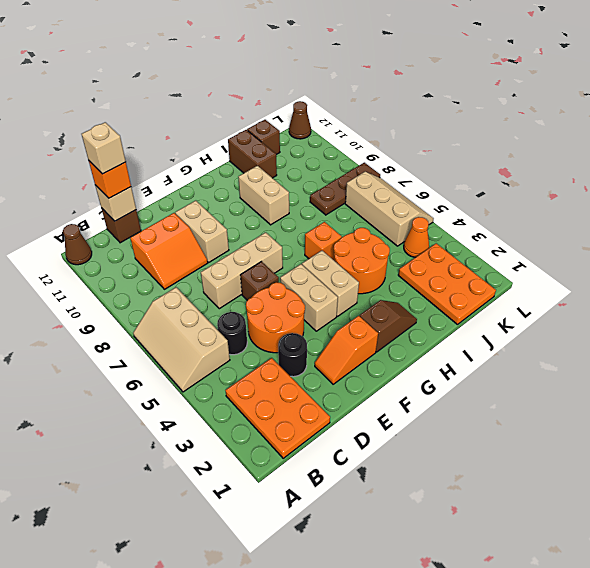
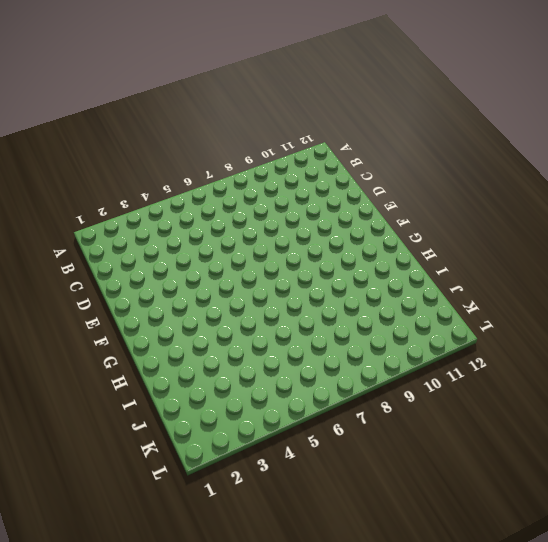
none -> tan slope A5:B7 level 1 top B
none -> brown cone A12 level 1
none -> orange plate B1:C3 level 1

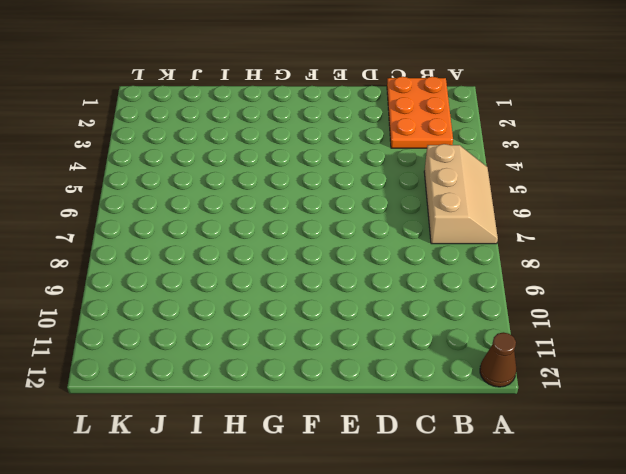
none -> black round brick C5 level 1
none -> orange slope C9:D10 level 1 top 10
none -> brown brick C12 level 1

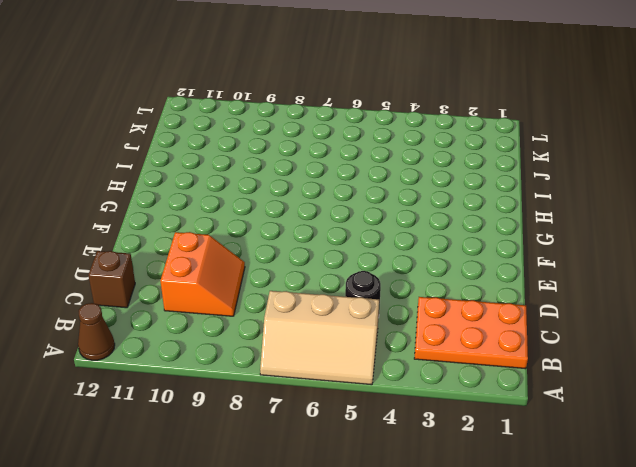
none -> black round brick D3 level 1
none -> orange round brick D4:E5 level 1
none -> tan brick D7:F7 level 1

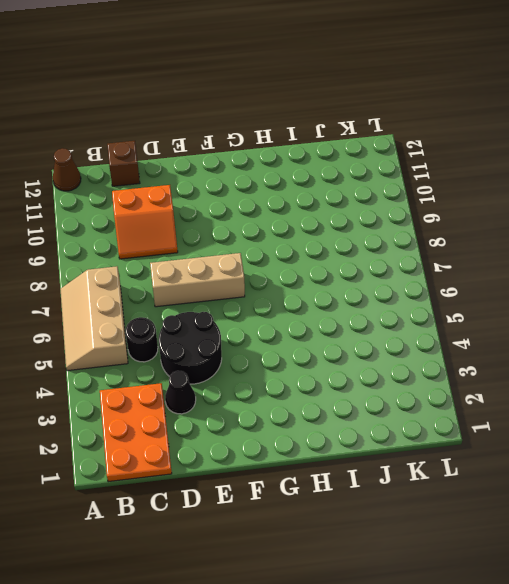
black cone D3 level 1 -> black round brick D3 level 1
black round brick D4:E5 level 1 -> orange round brick D4:E5 level 1
none -> orange slope E2:F2 level 1 top F
none -> brown brick E6 level 1
none -> tan brick E9:E10 level 1

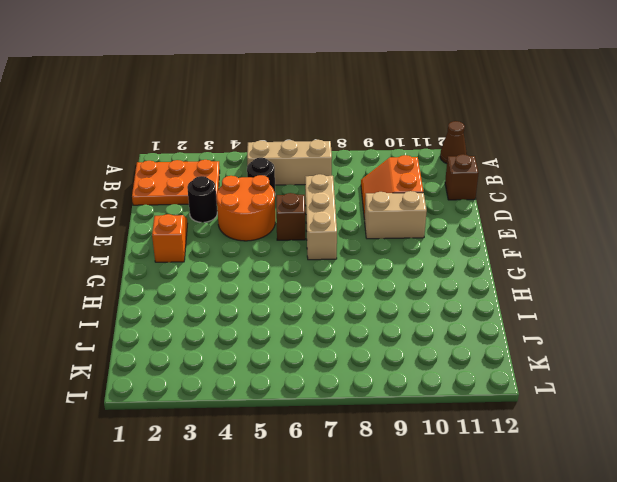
none -> tan brick F4:F5 level 1
none -> brown slope G2:H2 level 1 top G
none -> tan brick G4:G5 level 1

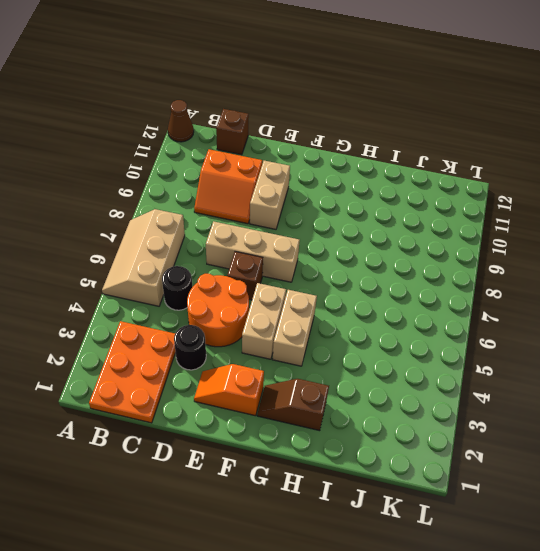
brown slope G2:H2 level 1 top H -> brown slope G2:H2 level 1 top G
none -> orange round brick H4:I5 level 1
none -> orange brick H6 level 1
none -> tan brick H9:H10 level 1

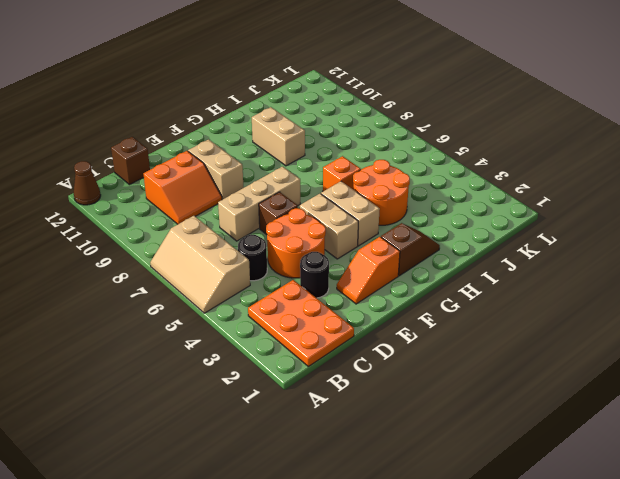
none -> brown brick I11:I12 level 1
none -> orange plate J1:K3 level 1
none -> brown plate J8:L8 level 1

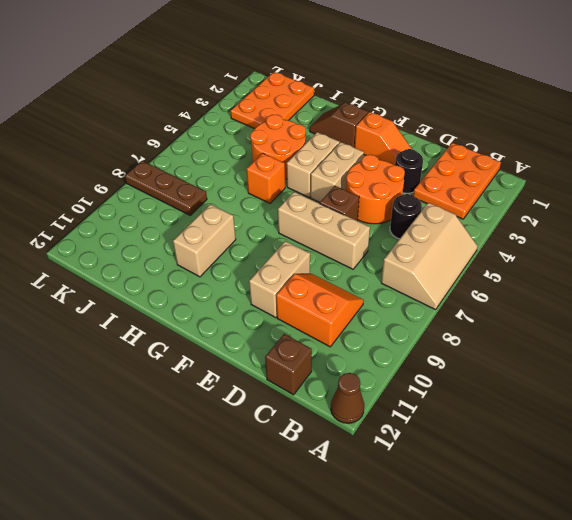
none -> brown brick I11:I12 level 1
none -> brown brick J12 level 1
none -> orange cone K4 level 1

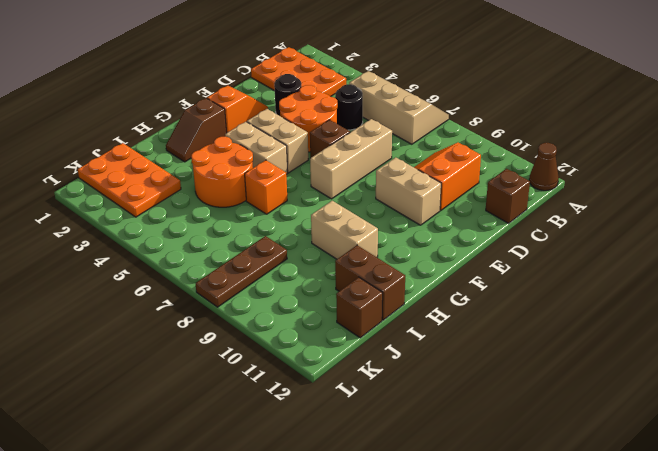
none -> orange cone K4 level 1
none -> tan slope K5:L7 level 1 top K
none -> brown cone L12 level 1

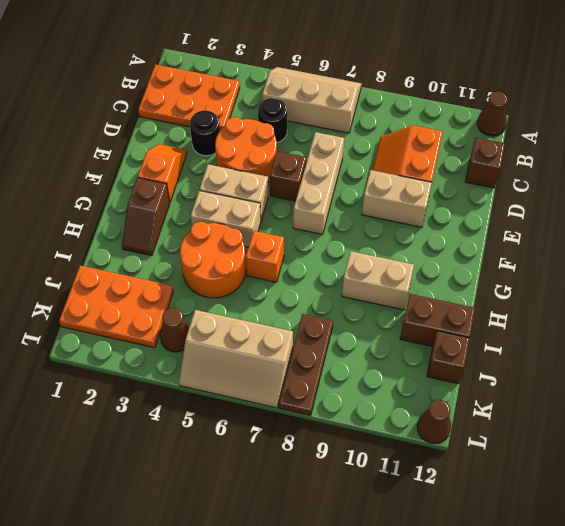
brown cone K4 level 1 -> orange cone K4 level 1
none -> tan brick C12 level 2
none -> orange brick C12 level 3
none -> tan brick C12 level 4

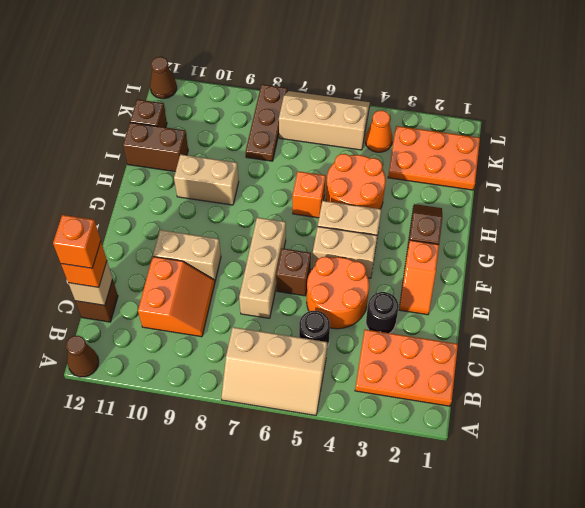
orange brick C12 level 4 -> tan brick C12 level 4

